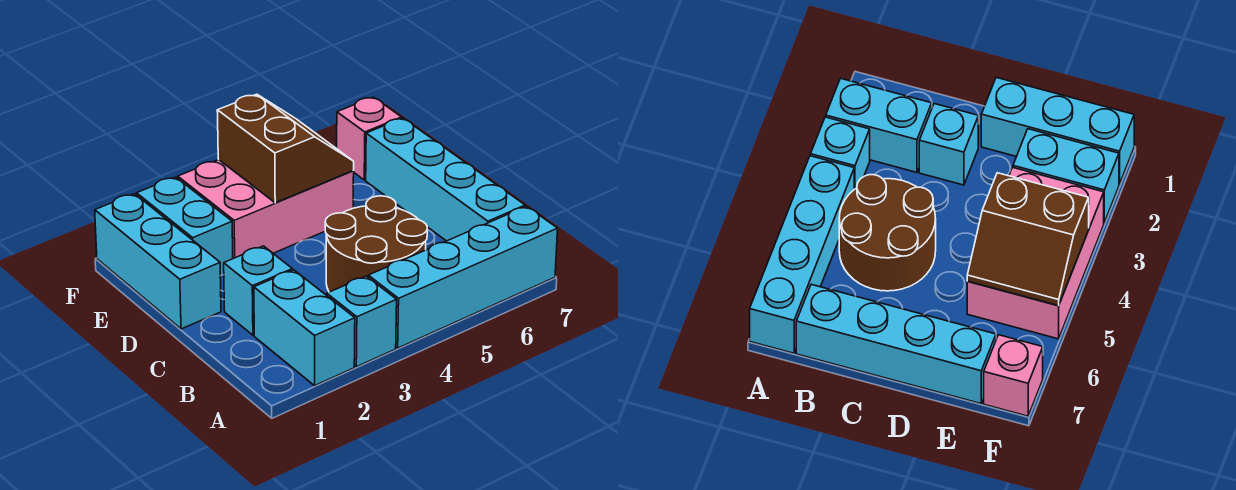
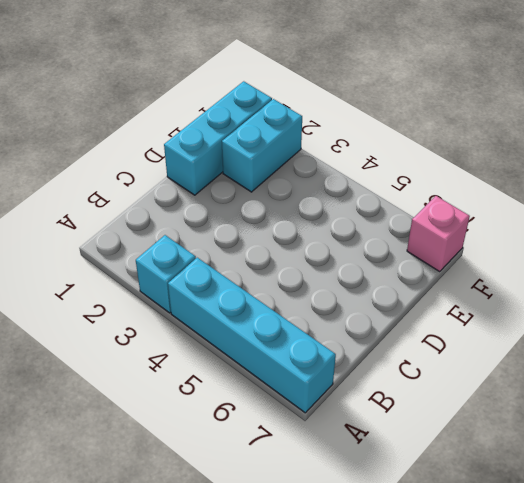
none -> cyan brick A2:B2 level 1
none -> brown round brick B4:C5 level 1

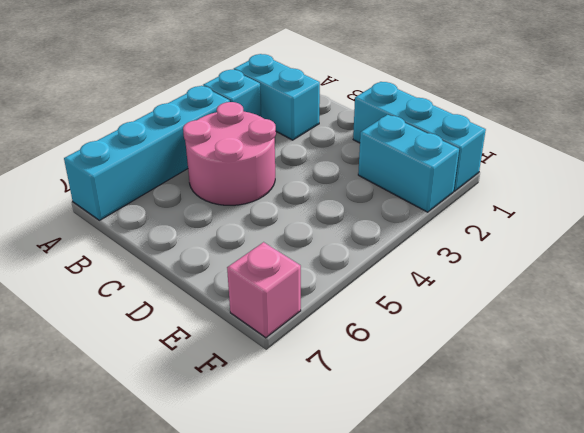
pink round brick B4:C5 level 1 -> brown round brick B4:C5 level 1
none -> cyan brick B7:E7 level 1
none -> cyan brick C2 level 1

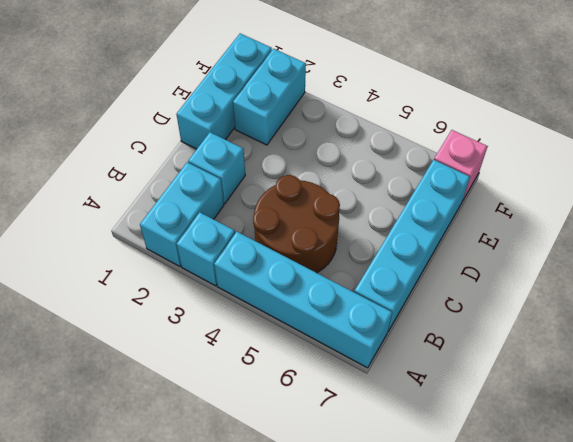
none -> pink brick E3:F5 level 1
none -> brown slope E4:F5 level 2 top 4

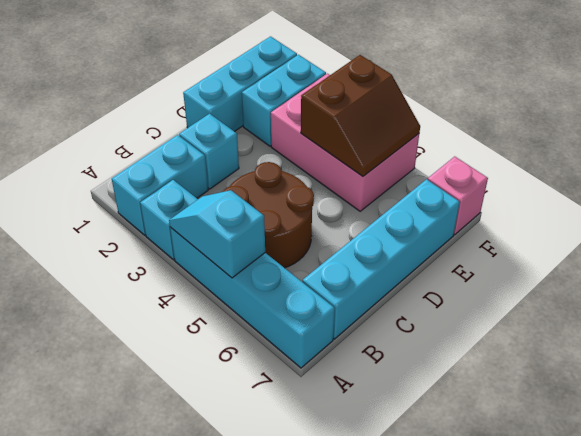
cyan slope A4:A5 level 2 top 5 -> none

